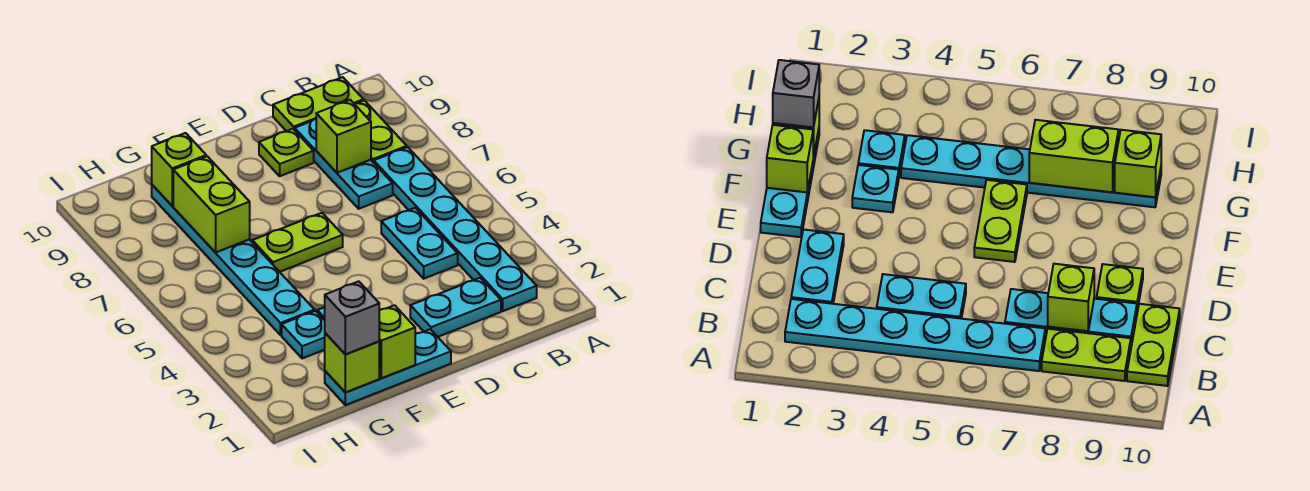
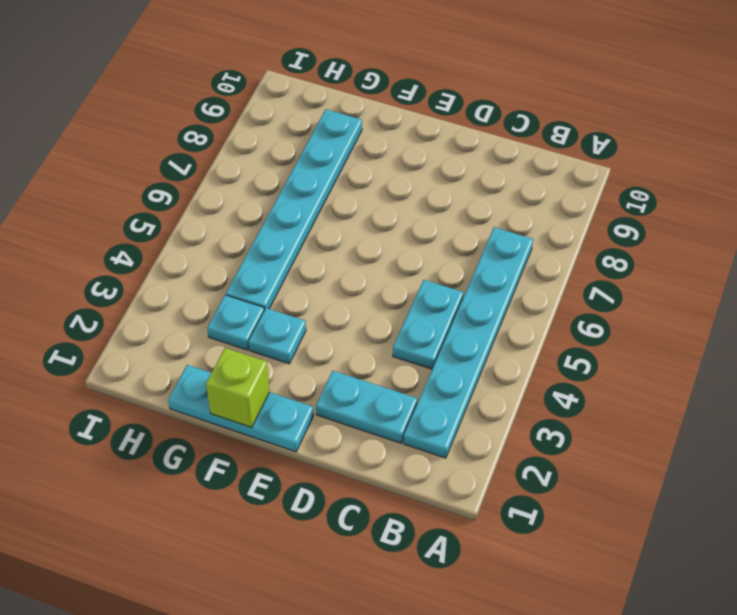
none -> lime plate B8:B9 level 1
none -> lime plate B10:C10 level 1
none -> cyan plate C7:C9 level 1

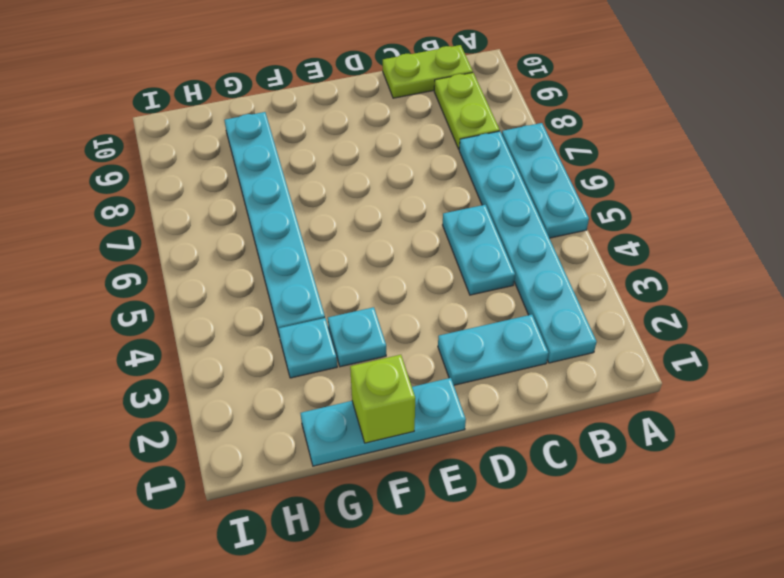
cyan plate A5:A7 level 1 -> cyan plate C7:C9 level 1
none -> lime plate D9 level 1
none -> lime plate E6:F6 level 1
none -> lime brick C8 level 2

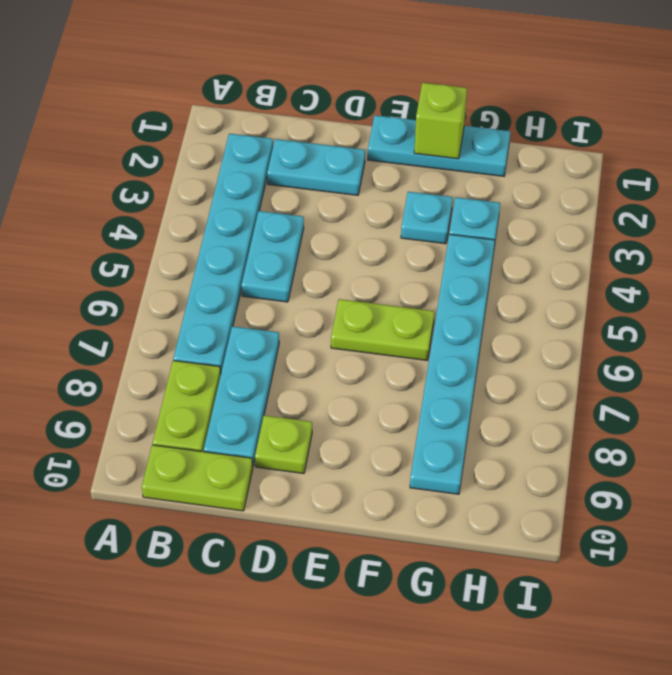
none -> lime brick C8 level 2
none -> lime brick G1 level 2
none -> lime brick G7:G8 level 2

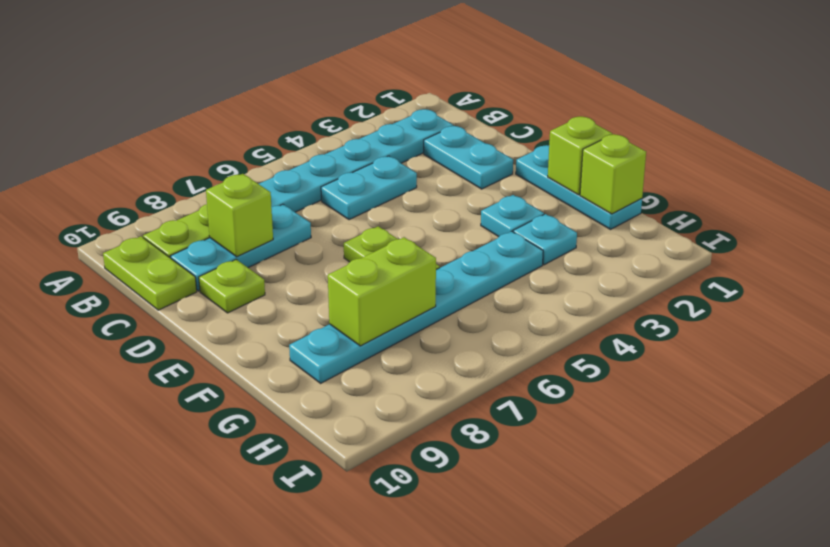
none -> lime brick G9 level 2
none -> grey brick G1 level 3

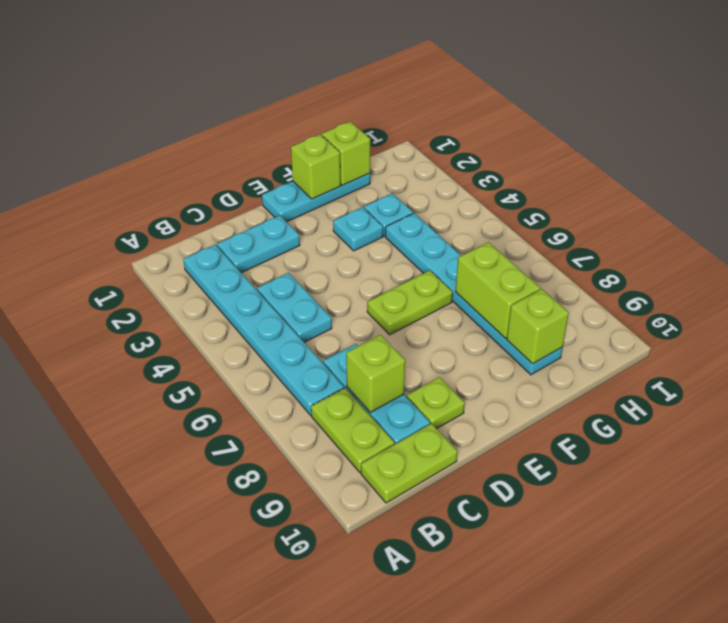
none -> grey brick G1 level 3

